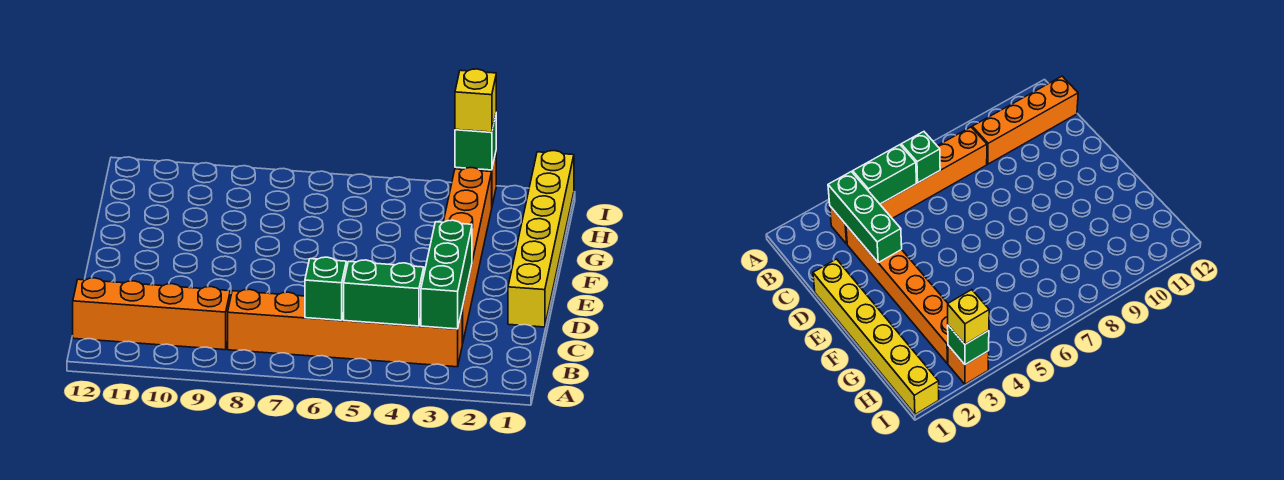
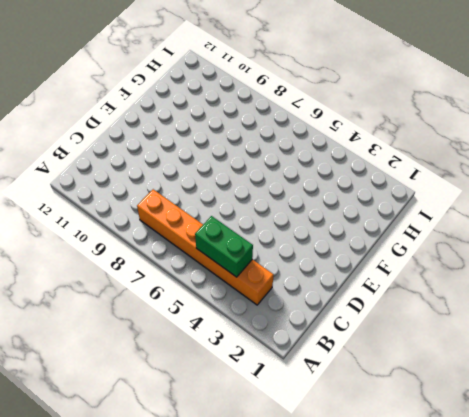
none -> orange brick B9:B12 level 1
none -> orange brick C3:H3 level 1

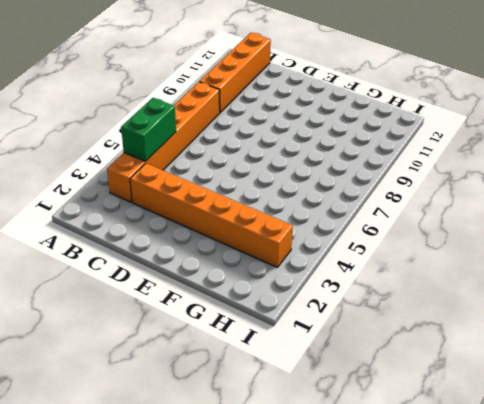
none -> yellow brick D1:I1 level 1
none -> orange brick I3 level 1

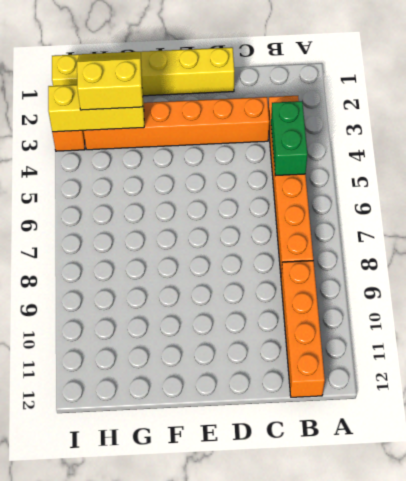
yellow slope G2:H3 level 3 top 3 -> none
yellow brick G3:I3 level 2 -> green brick I3 level 2
none -> green brick B3:D3 level 2
none -> green brick B6 level 2

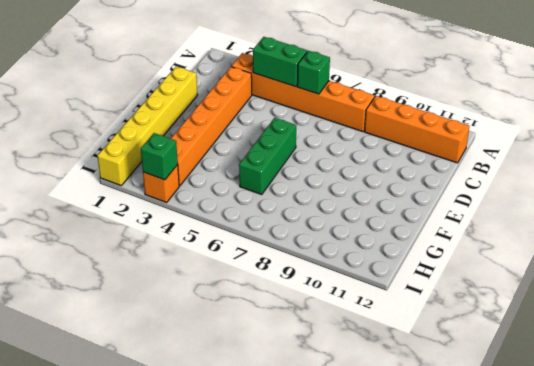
green brick E6:G6 level 1 -> green brick B3:D3 level 2
none -> yellow brick I3 level 3

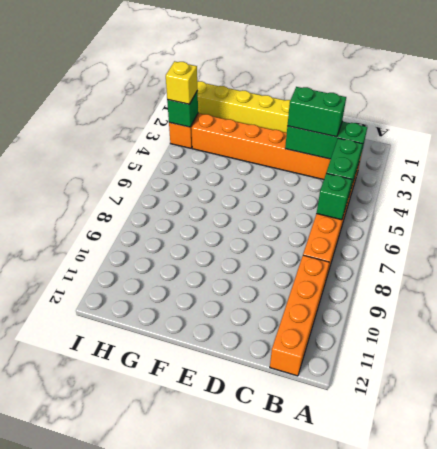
green brick C3:D3 level 3 -> none

